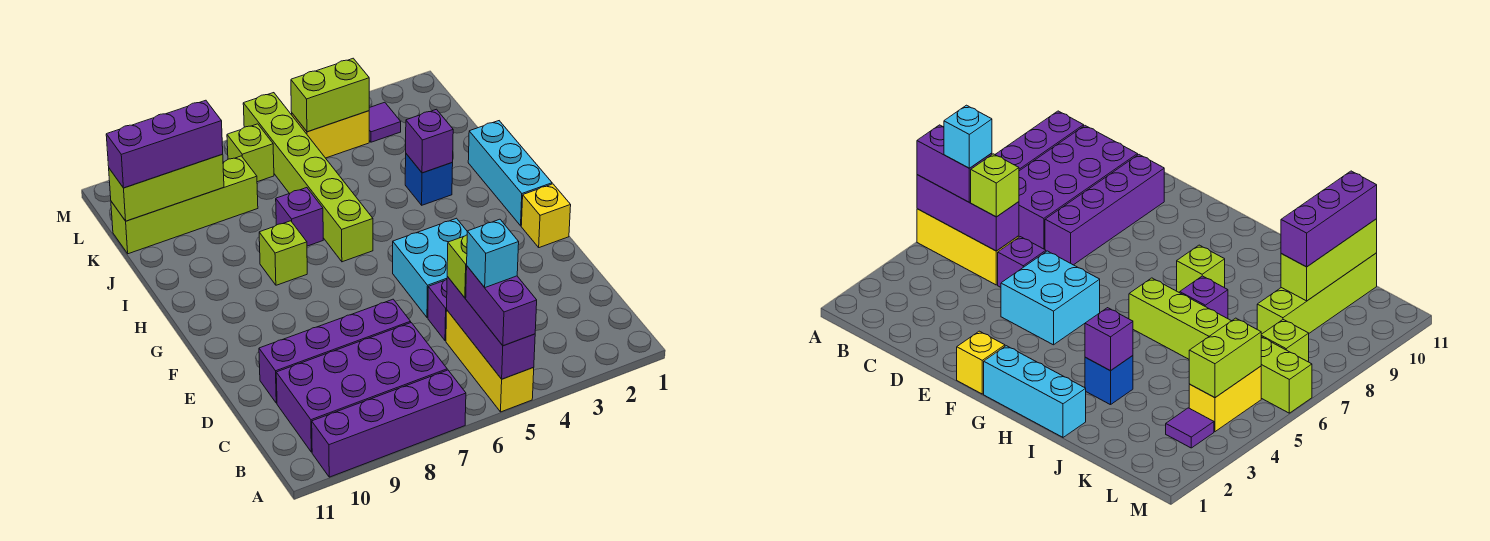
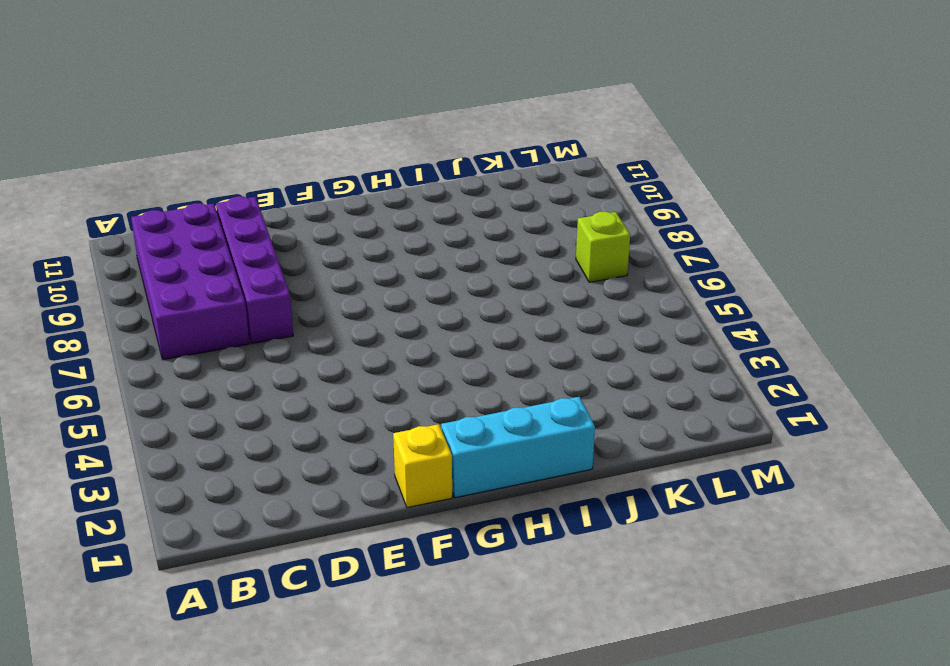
none -> yellow brick A5:C5 level 1
none -> purple brick A7:A10 level 1
none -> purple brick D5 level 1

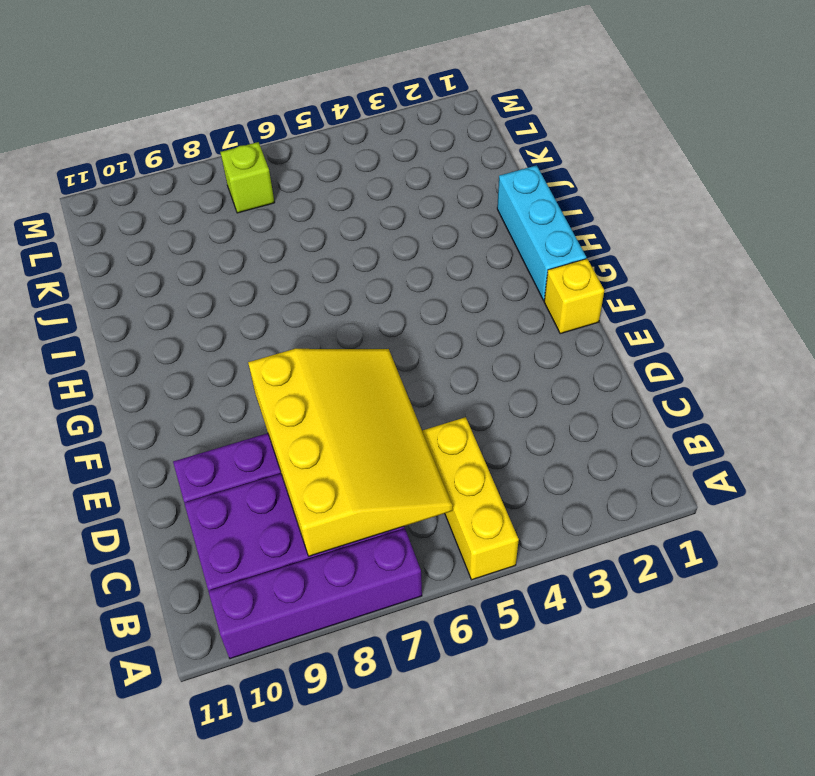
yellow slope B6:E8 level 2 top 8 -> none
none -> purple brick D5 level 1
none -> cyan brick E4:F5 level 1
none -> lime brick H6:M6 level 1

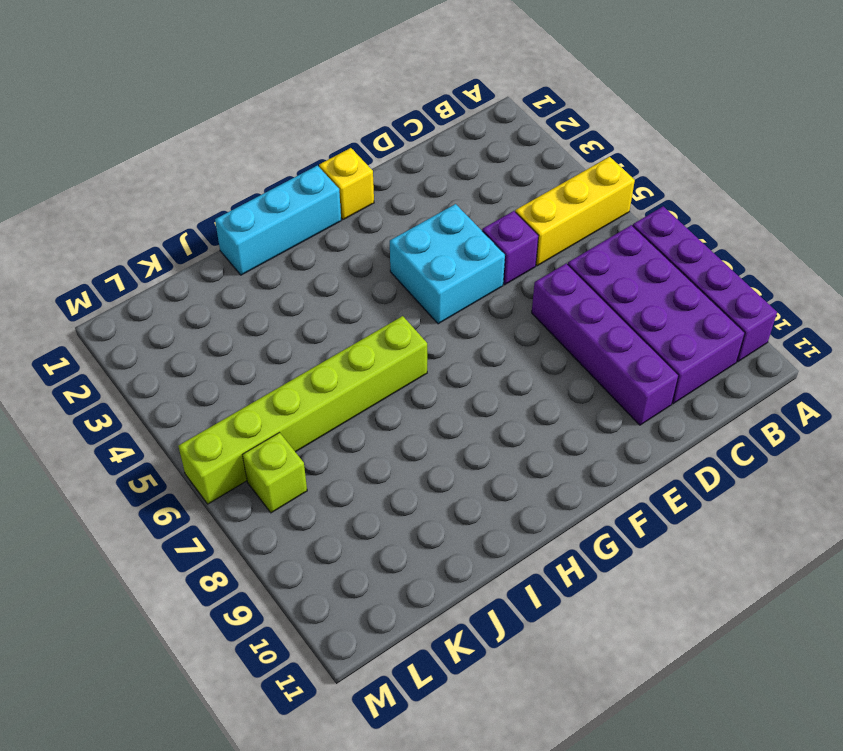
none -> lime brick H8 level 1
none -> blue brick I3 level 1
none -> purple brick I7 level 1

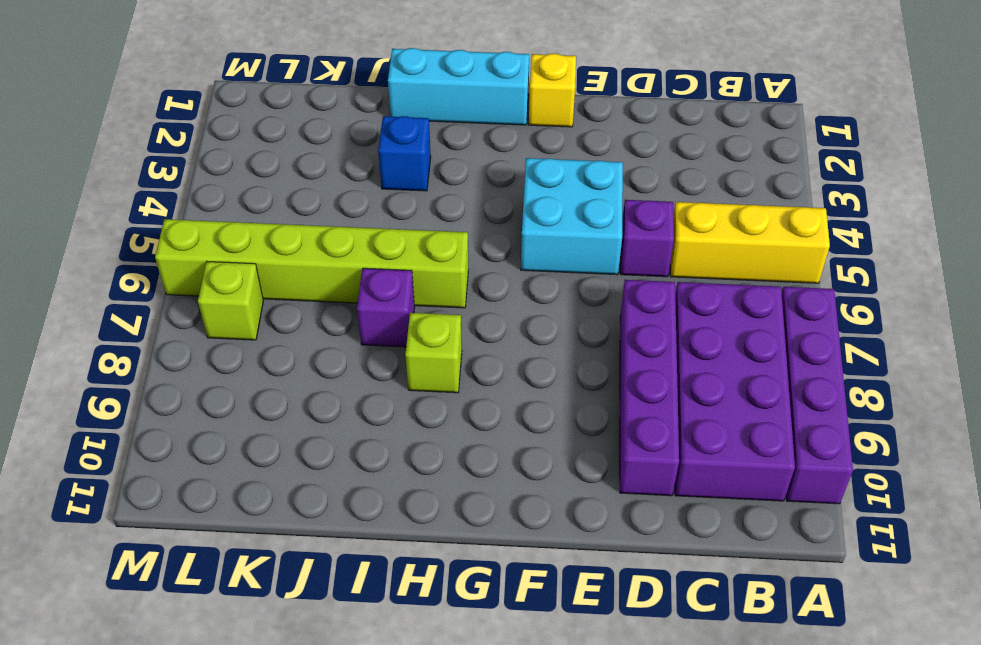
none -> lime brick K8:K11 level 1
none -> purple tile L3 level 1
none -> yellow brick L4:L5 level 1

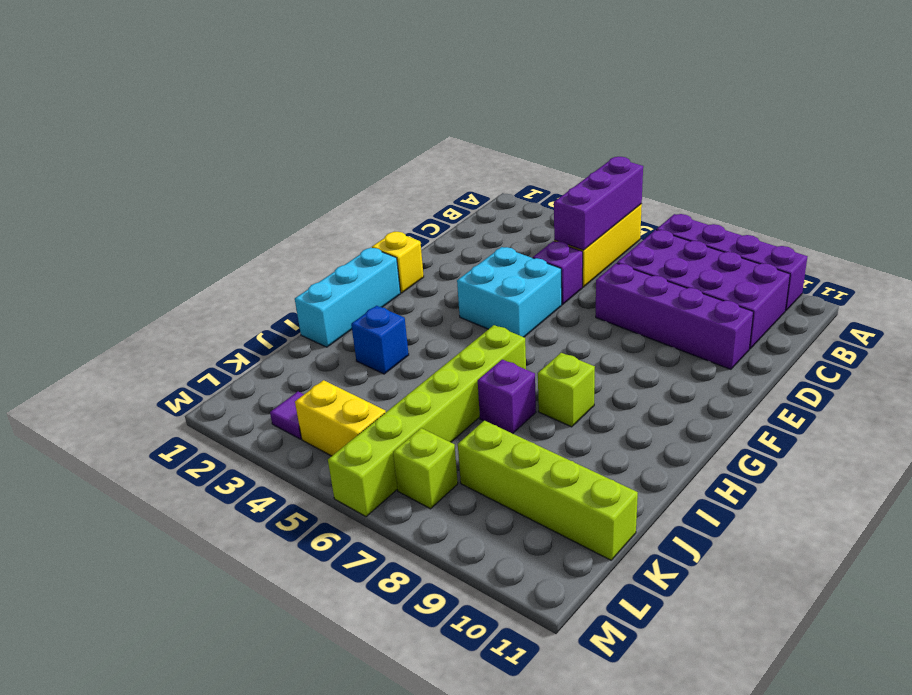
none -> purple brick I3 level 2
none -> lime brick K9:K11 level 2
none -> lime brick L4:L5 level 2

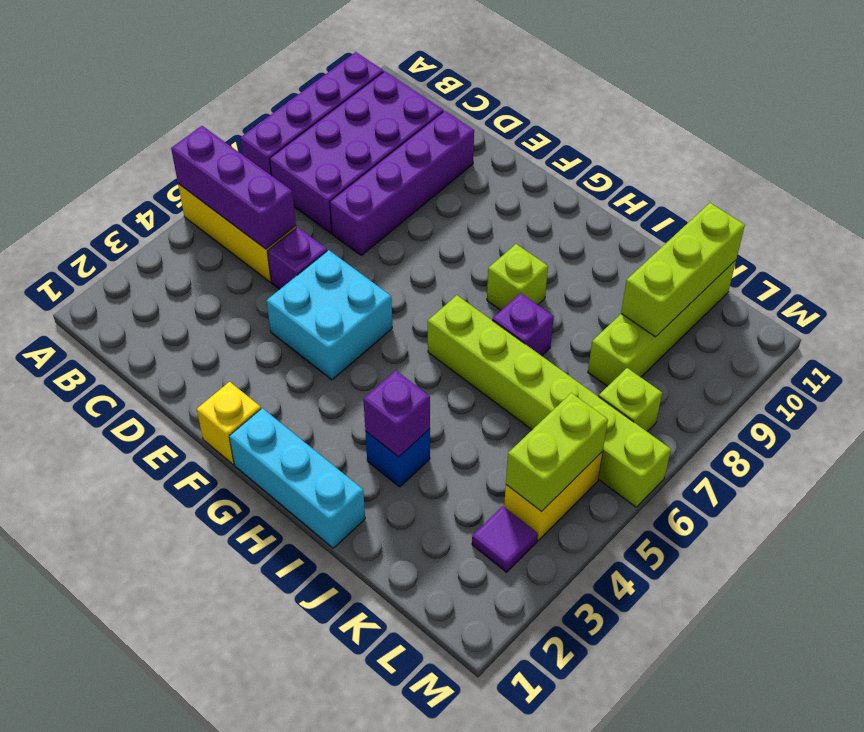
none -> purple brick A5:B5 level 3
none -> lime brick C5 level 3
none -> purple brick K9:K11 level 3

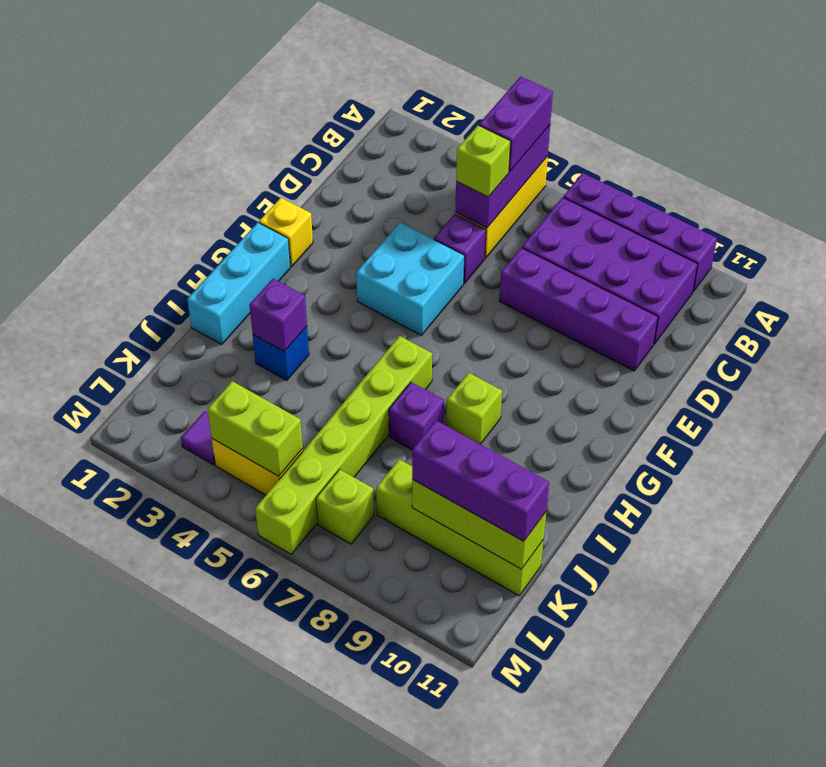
none -> cyan brick B5 level 4

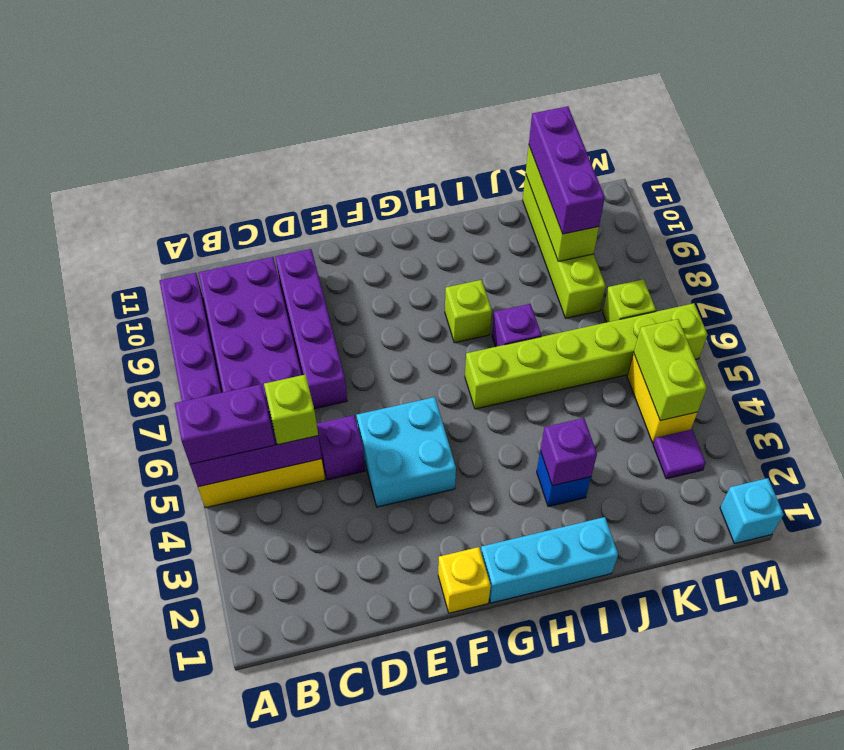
cyan brick M1 level 1 -> cyan brick B5 level 4

